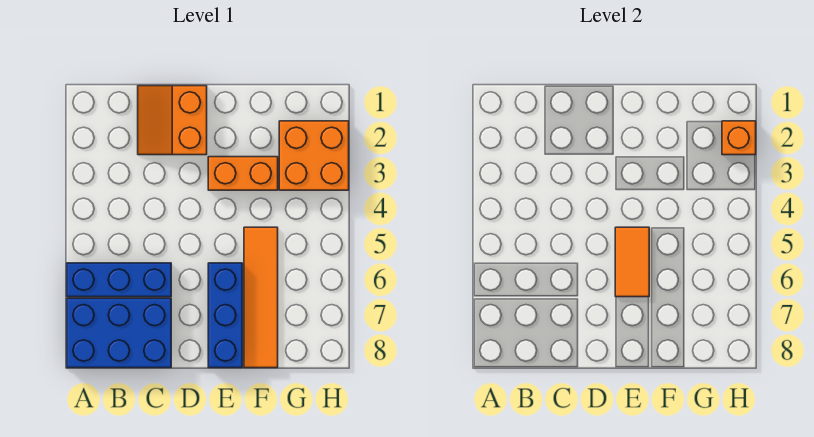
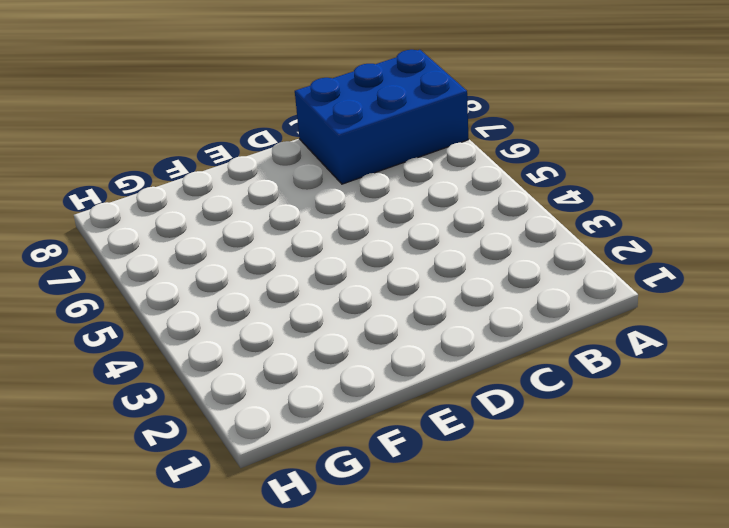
none -> blue brick A6:C6 level 1
none -> orange slope C1:D2 level 1 top D

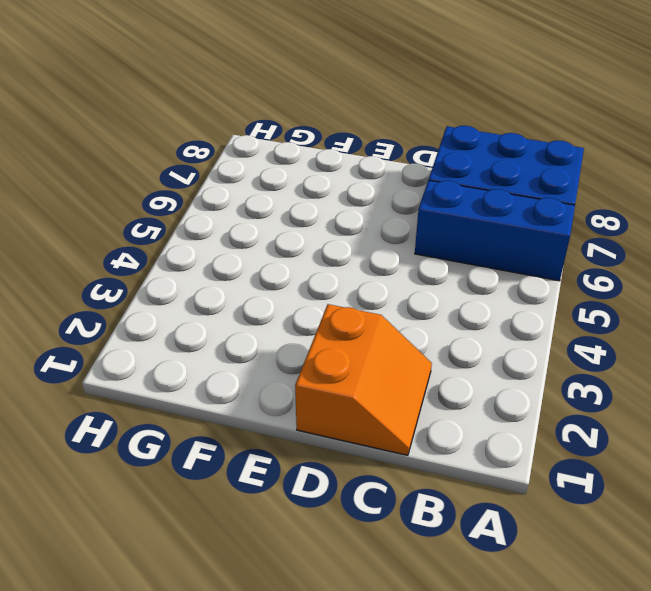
none -> orange brick E3:F3 level 1
none -> blue brick E6:E8 level 1

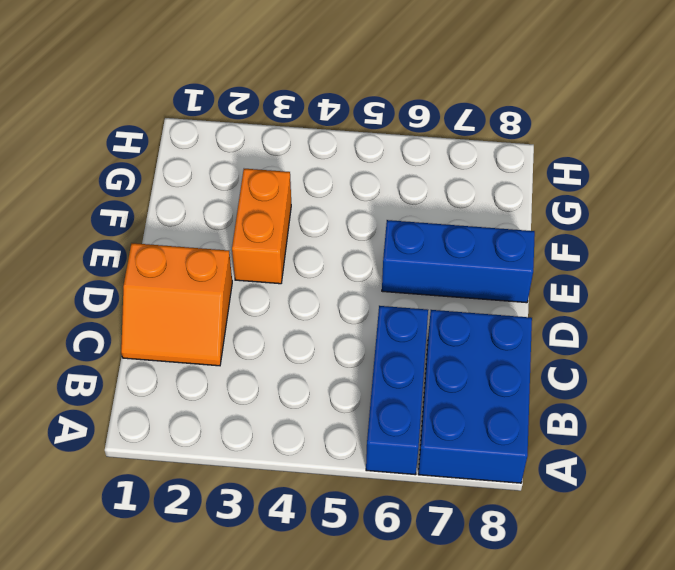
none -> orange tile F5:F8 level 1
none -> orange brick G2:H3 level 1

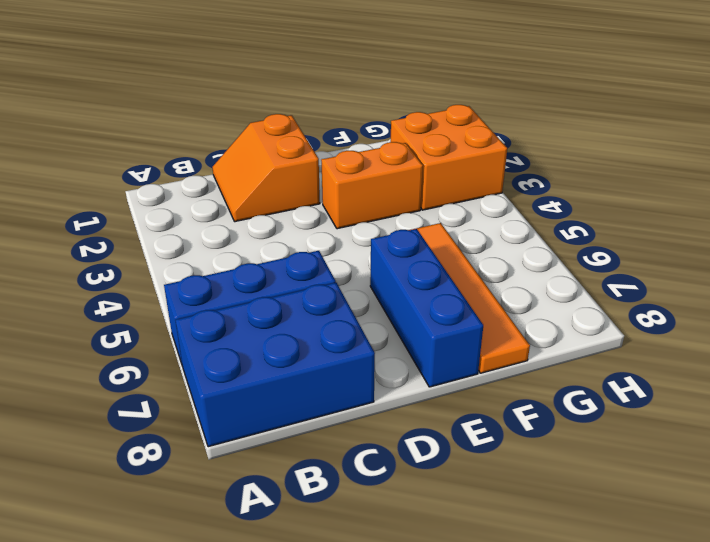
none -> orange tile E5:E6 level 2
none -> orange brick H2 level 2

